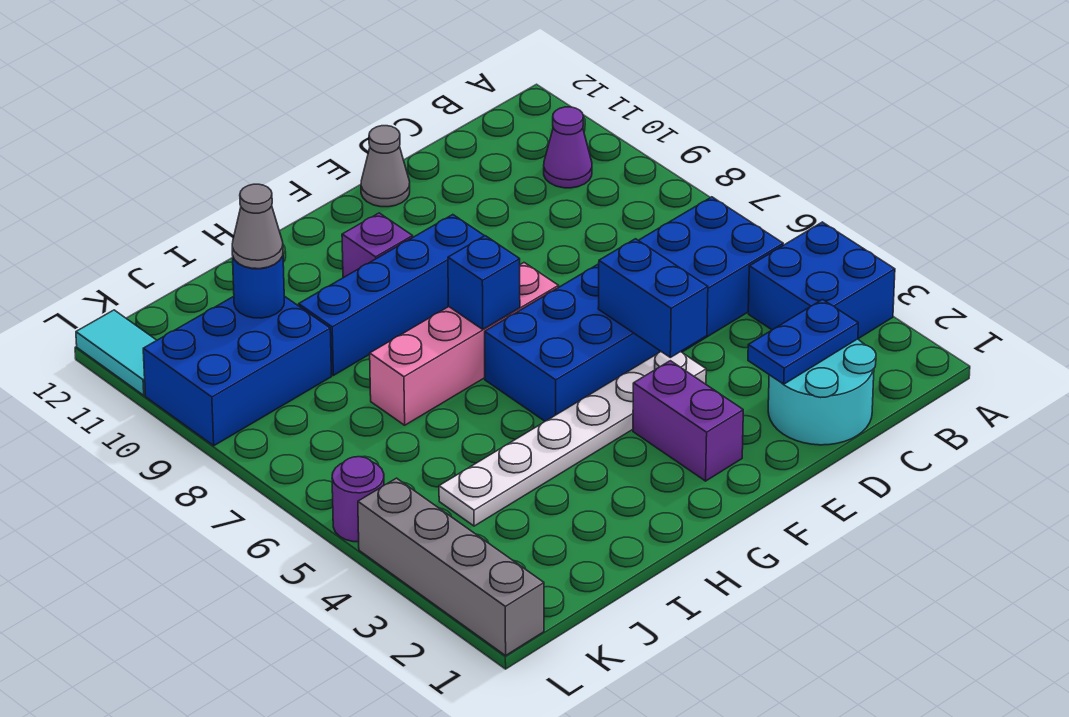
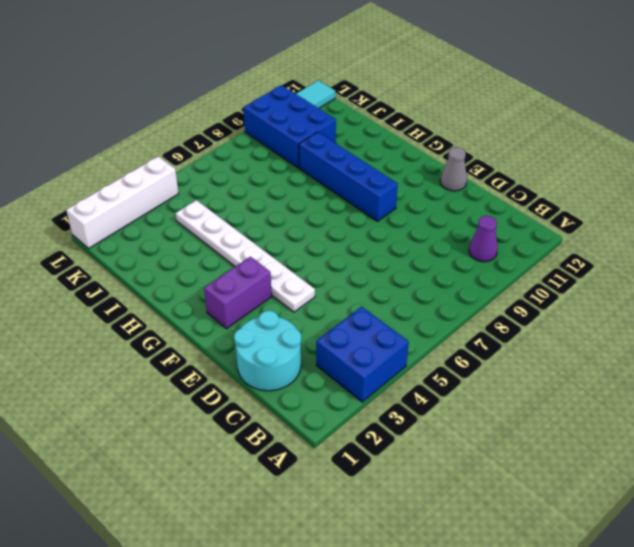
white brick L1:L4 level 1 -> grey brick L1:L4 level 1
none -> blue brick B5:G6 level 1
none -> pink brick F7:I7 level 1
none -> purple brick G10 level 1

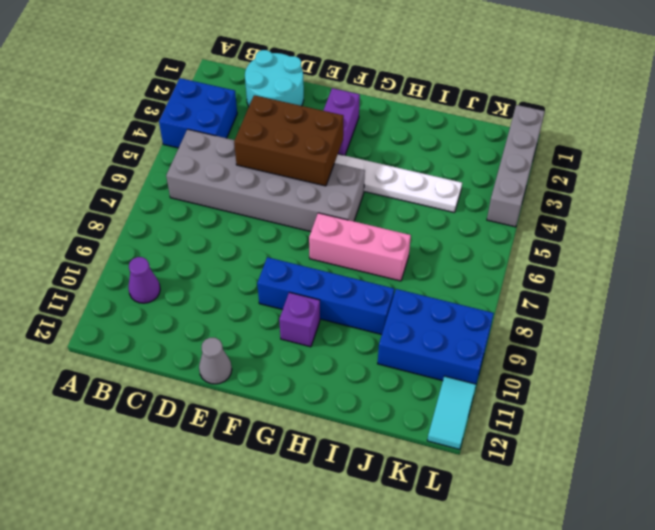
grey brick B5:G6 level 1 -> blue brick B5:G6 level 1
brown brick D4:F5 level 2 -> blue brick E4:E5 level 2
pink brick G7:I7 level 1 -> pink brick F7:I7 level 1
none -> purple round brick L5 level 1
none -> blue plate C2:D2 level 2
none -> blue brick G7 level 2

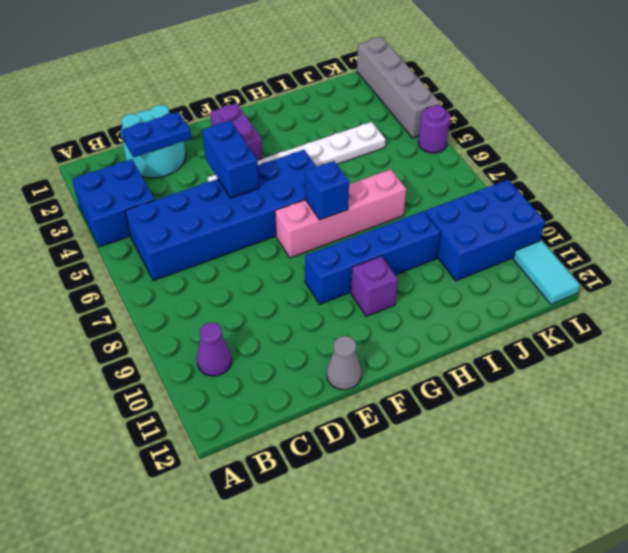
none -> blue round brick J10 level 2
none -> grey cone J10 level 3

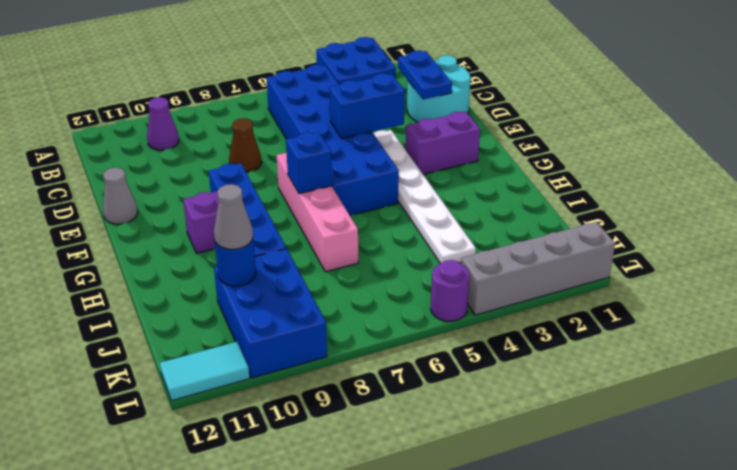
brown cone D8 level 1 -> none

